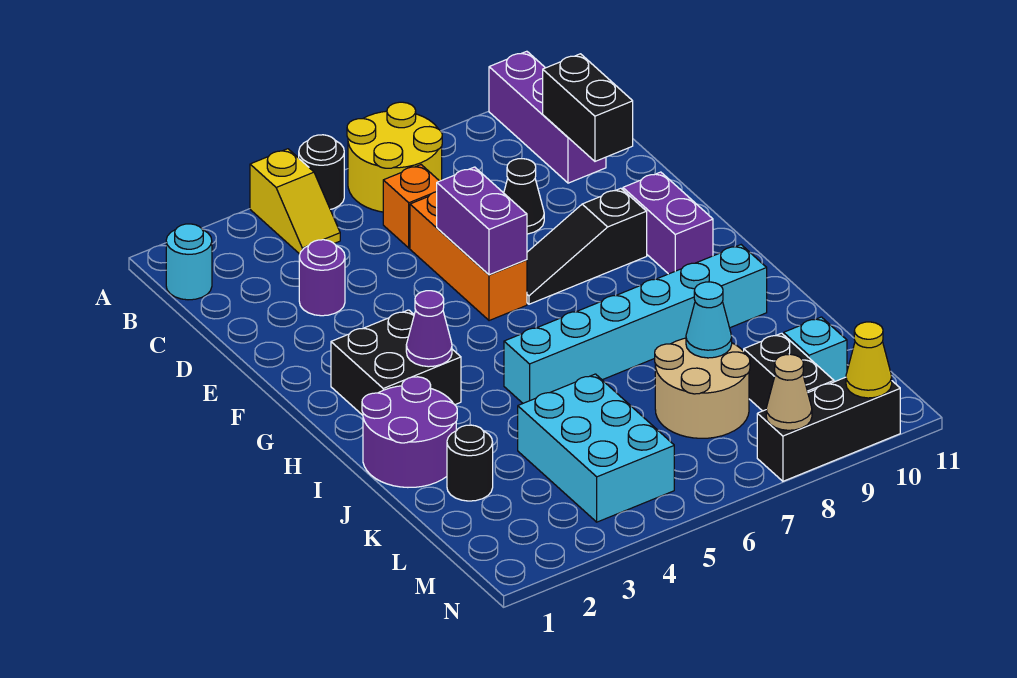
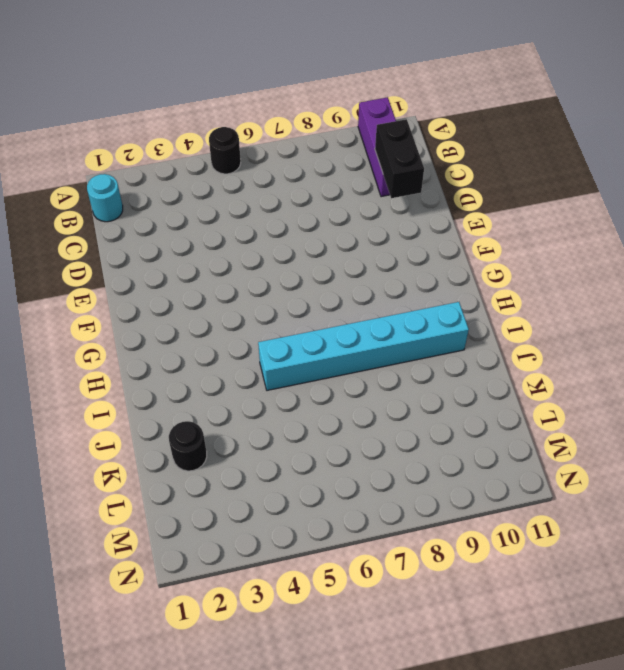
none -> yellow slope A4:B4 level 1 top A
none -> yellow round brick A6:B7 level 1
none -> orange brick C6 level 1

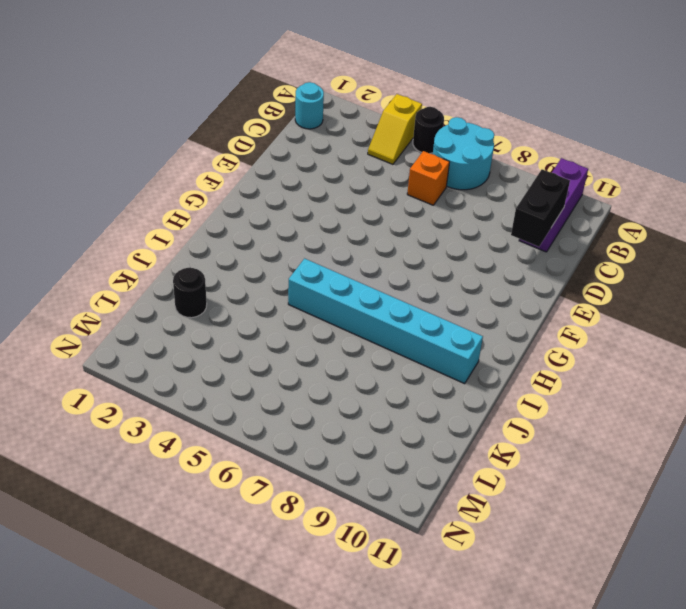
cyan round brick A6:B7 level 1 -> yellow round brick A6:B7 level 1
none -> purple round brick D3 level 1
none -> orange brick D6:F6 level 1
none -> black cone D8 level 1

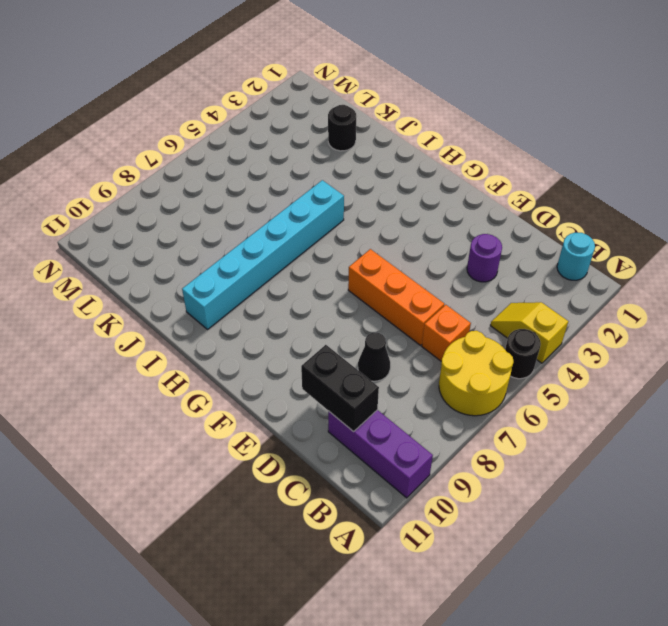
none -> black slope F7:F9 level 1 top 9
none -> purple brick F10:G10 level 1
none -> black brick G2:H3 level 1

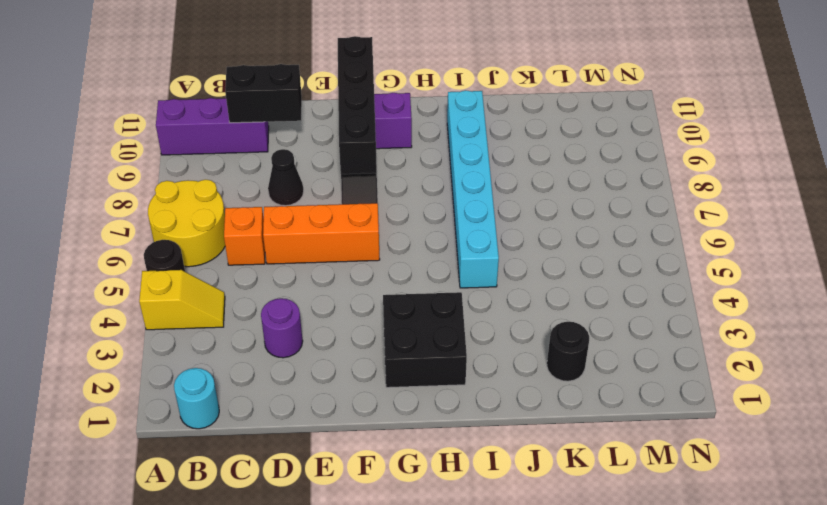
black brick F8:F11 level 2 -> none
none -> purple round brick I1:J2 level 1
none -> cyan brick K4:M5 level 1
none -> tan round brick K7:L8 level 1

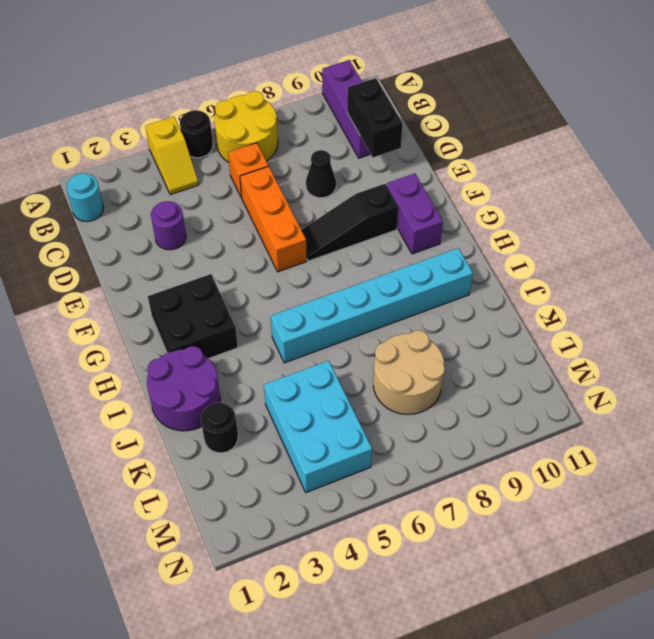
none -> black brick L9:M9 level 1
none -> cyan brick L10 level 1
none -> black brick N8:N10 level 1

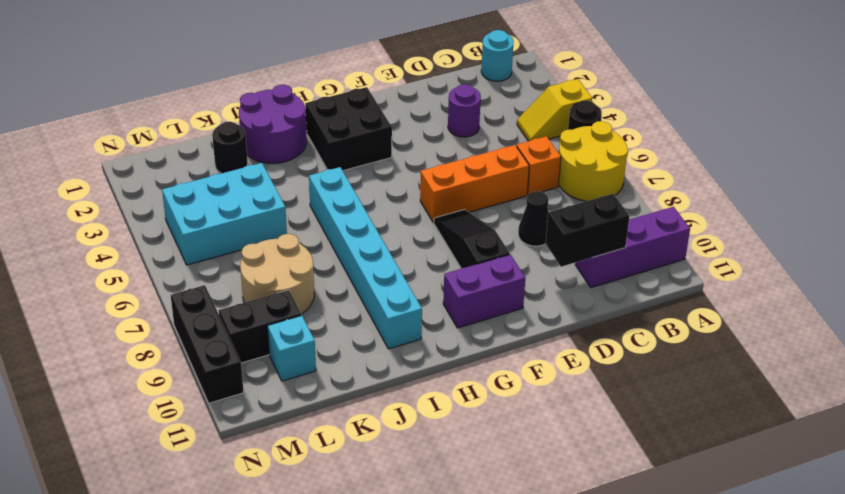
none -> purple brick E6:F6 level 2
none -> purple cone H3 level 2
none -> cyan cone K8 level 2

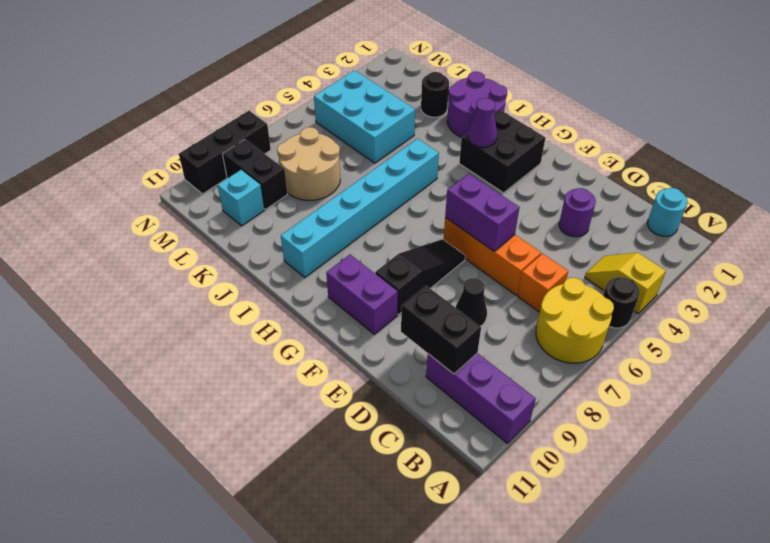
none -> cyan cone K8 level 2
none -> tan cone N8 level 2
none -> yellow cone N10 level 2

